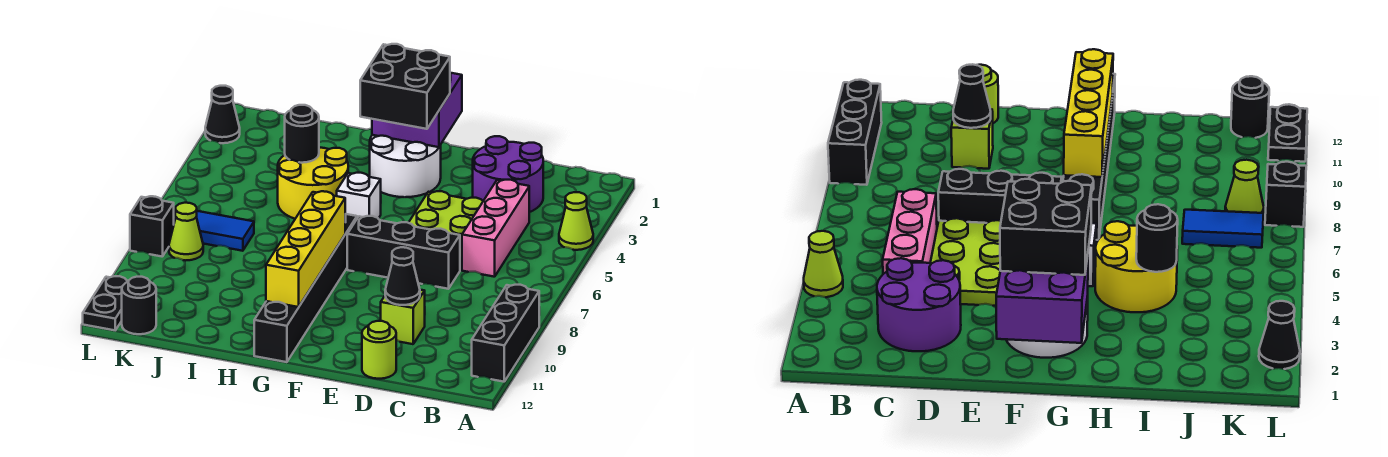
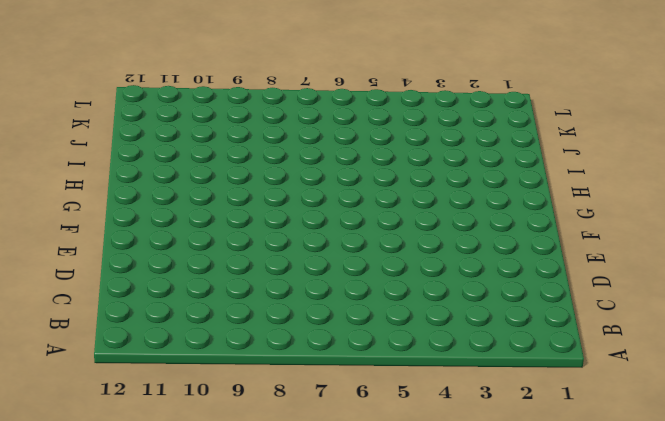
none -> lime cone A4 level 1
none -> black brick A9:A11 level 1
none -> purple round brick C2:D3 level 1

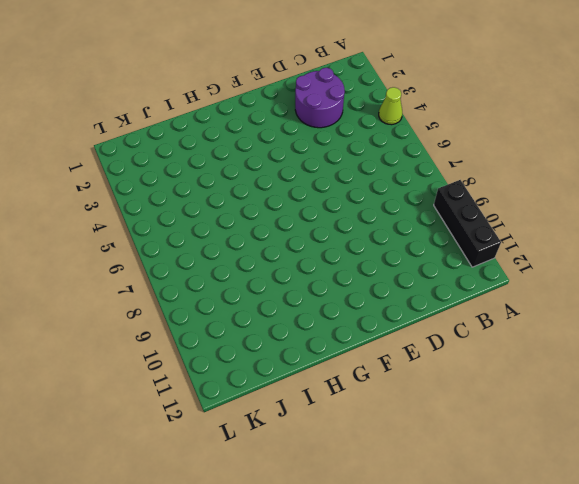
none -> pink brick C4:C6 level 1
none -> lime plate D4:E6 level 1
none -> black brick D7:F7 level 1

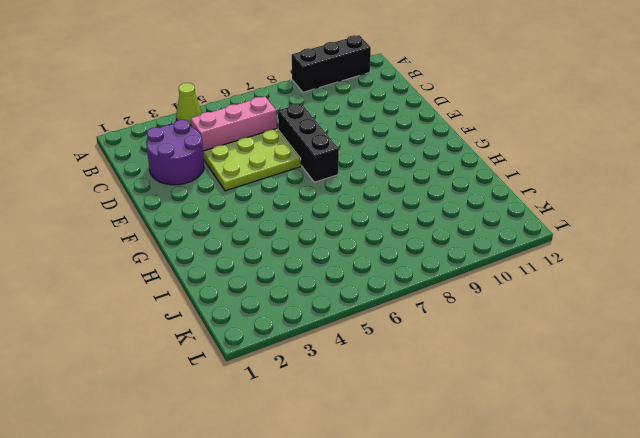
none -> lime brick D10 level 1
none -> lime round brick D12 level 1
none -> white round brick F2:G3 level 1

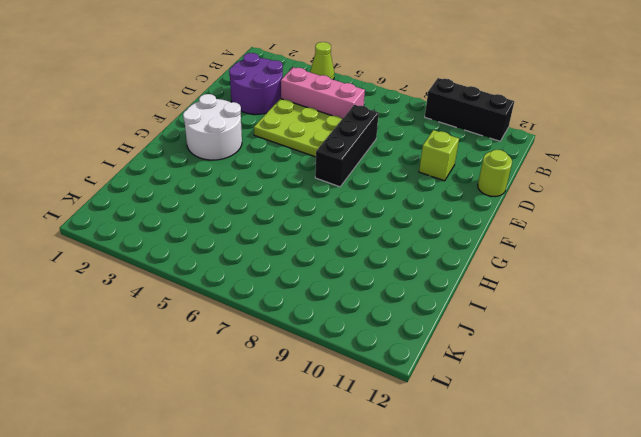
none -> white brick G5 level 1
none -> black brick G7:G12 level 1
none -> yellow round brick H4:I5 level 1

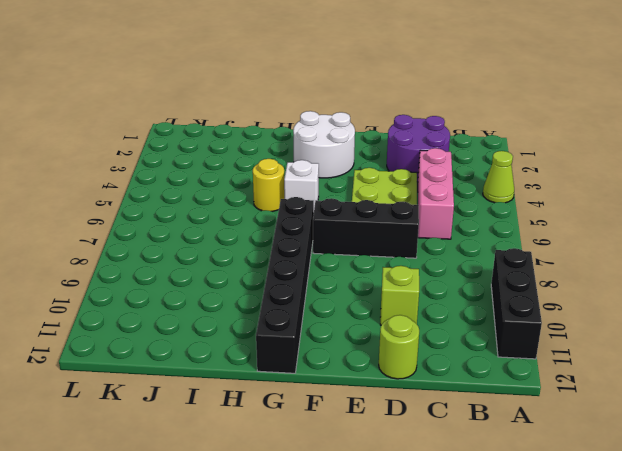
yellow round brick H5 level 1 -> yellow round brick H4:I5 level 1
none -> blue tile J7:K7 level 1
none -> lime cone K8 level 1
none -> black round brick K12 level 1

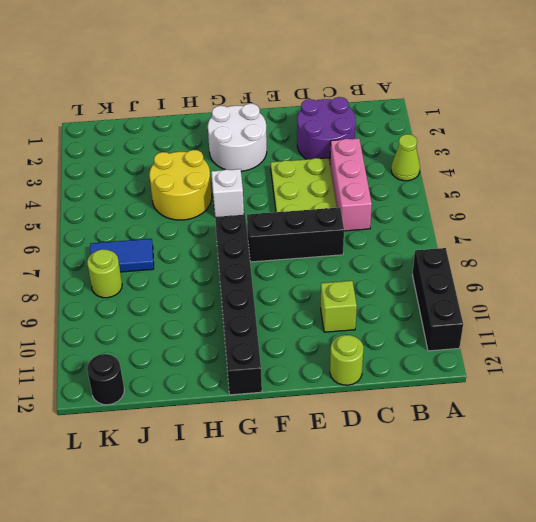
lime round brick K8 level 1 -> lime cone K8 level 1
none -> black cone L2 level 1
none -> black brick L8 level 1
none -> black plate L11:L12 level 1

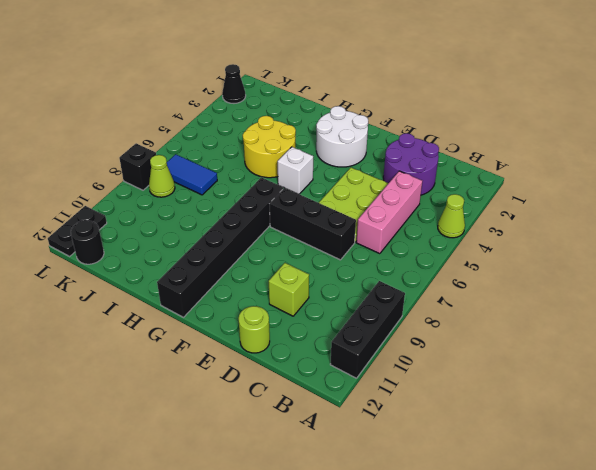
none -> black cone D10 level 2
none -> purple brick F1:G2 level 2
none -> yellow brick G8:G11 level 2

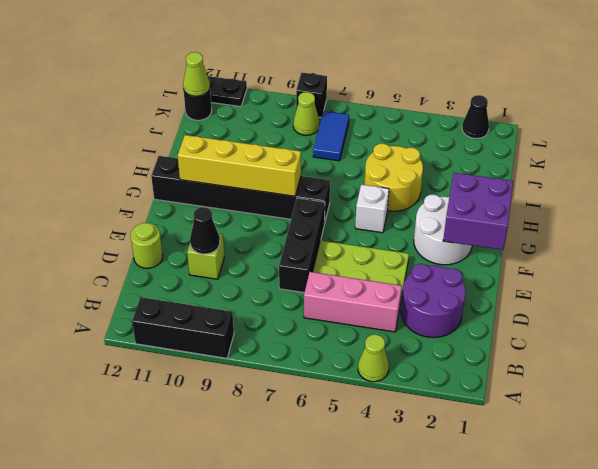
lime cone K12 level 2 -> none
none -> black round brick I4 level 2
none -> black brick F2:G3 level 3

